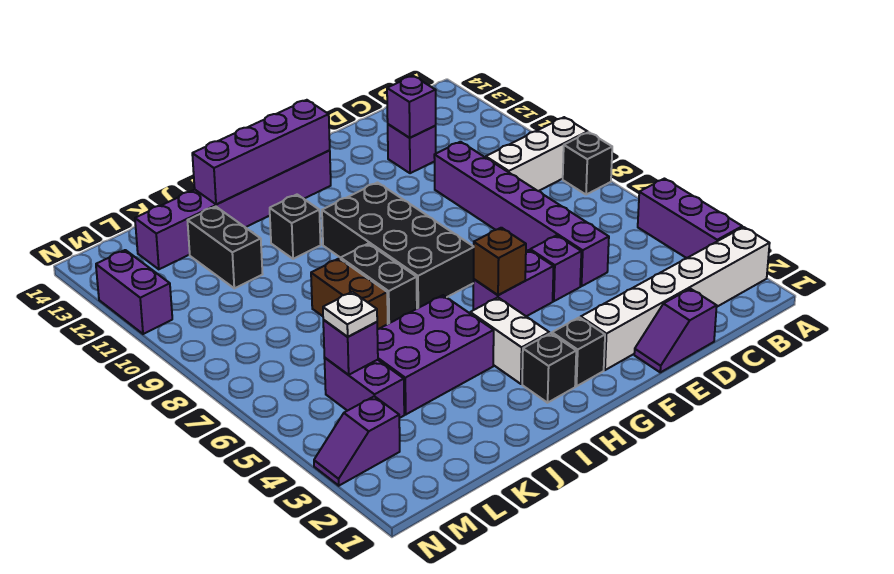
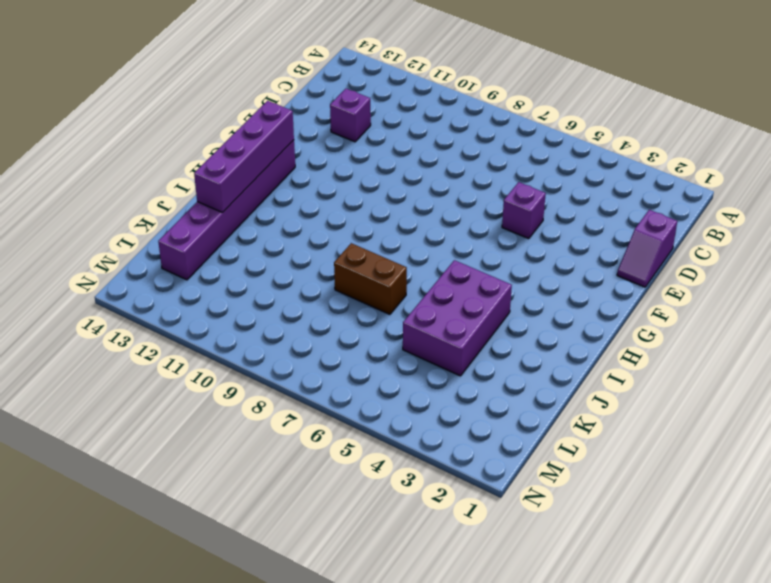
none -> white brick A2:F2 level 1
none -> purple brick A3:A5 level 1
none -> black brick A8 level 1

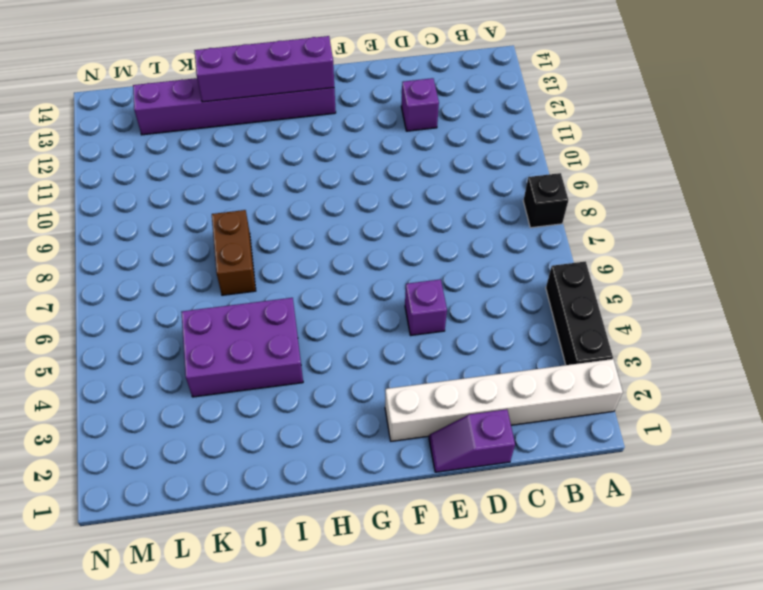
black brick A3:A5 level 1 -> purple brick A3:A5 level 1
none -> white brick A9:C9 level 1
none -> purple brick D5:D10 level 1
none -> purple brick F5:G5 level 1

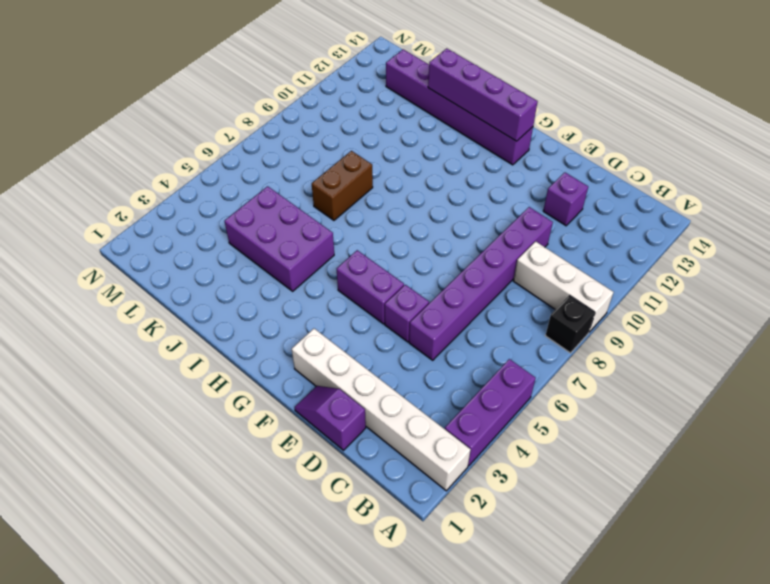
none -> black brick G2 level 1
none -> black brick G7:H10 level 1
none -> black brick H2 level 1

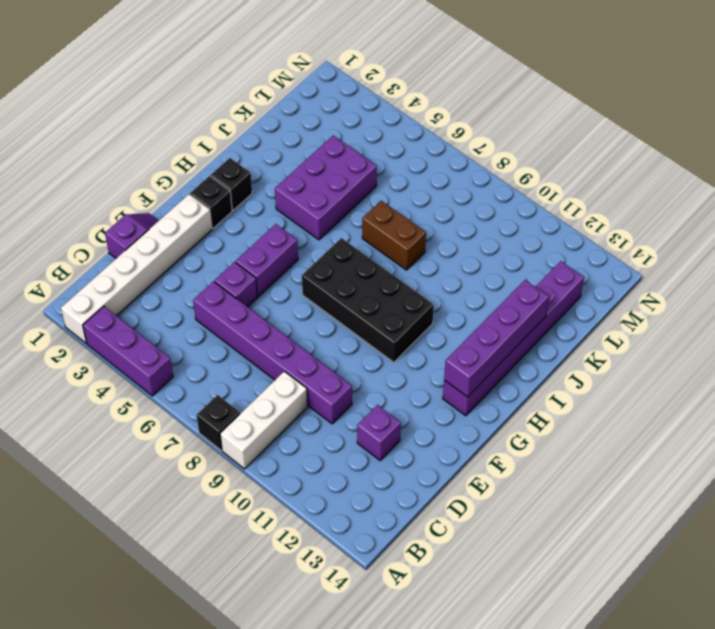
none -> white brick H3:H4 level 1
none -> black brick I7:I8 level 1
none -> black brick I11 level 1

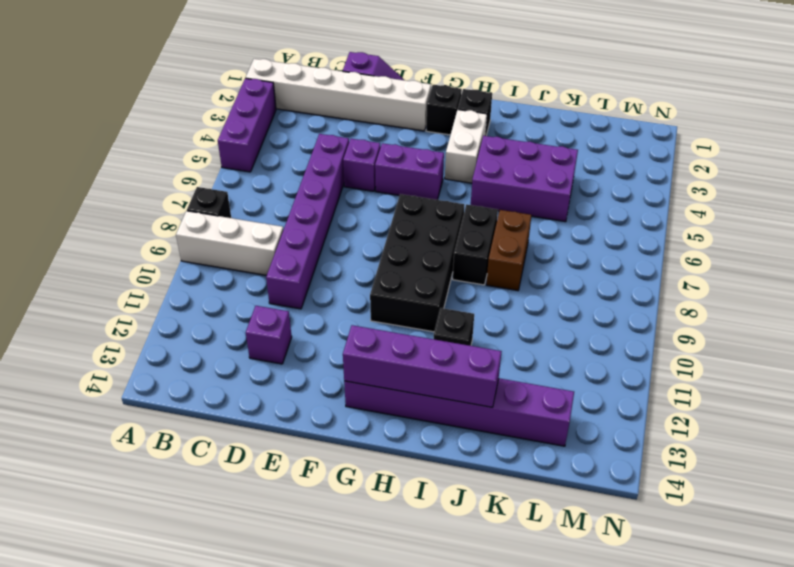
none -> black brick K11:K12 level 1
none -> purple brick L4:L5 level 1
none -> purple slope M3:N3 level 1 top M

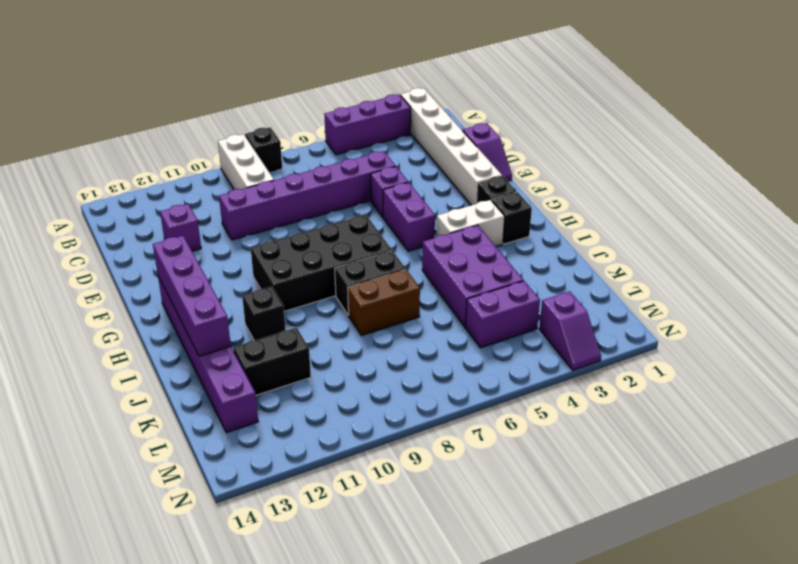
none -> purple brick N11:N12 level 1
none -> purple brick D12 level 2
none -> brown brick G5 level 2

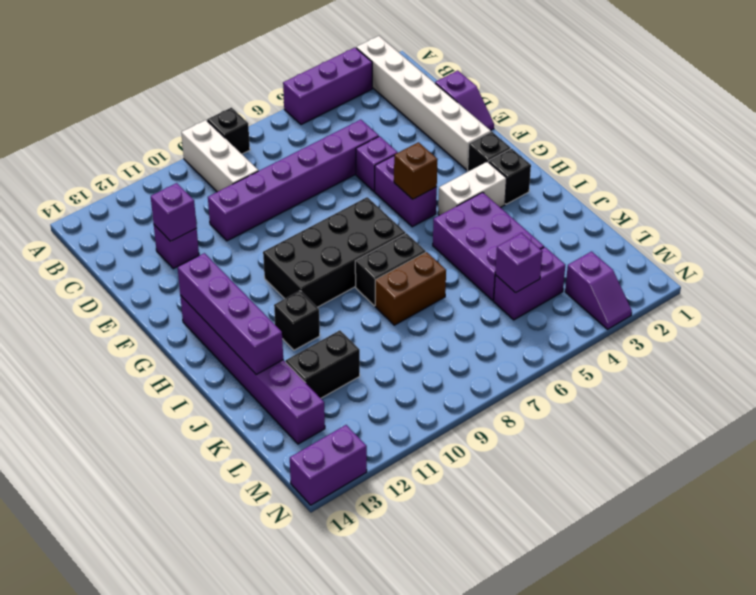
purple brick N13:N14 level 1 -> purple brick N11:N12 level 1
none -> white plate L5 level 3

